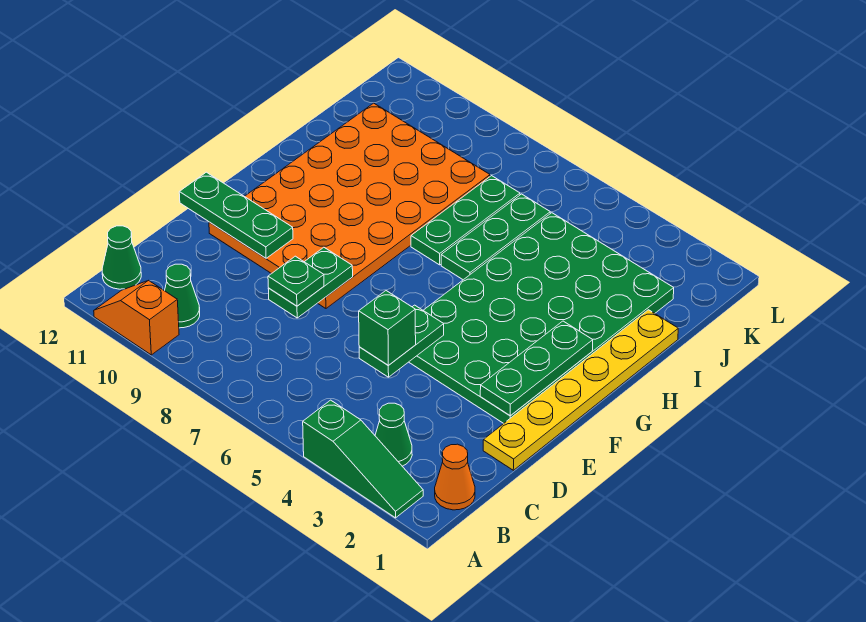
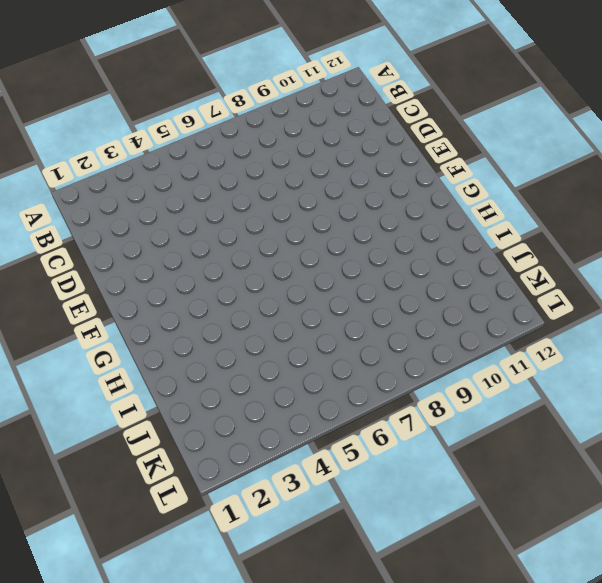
none -> green slope A2:A4 level 1 top 4
none -> orange slope A10:A11 level 1 top 10
none -> orange cone B1 level 1

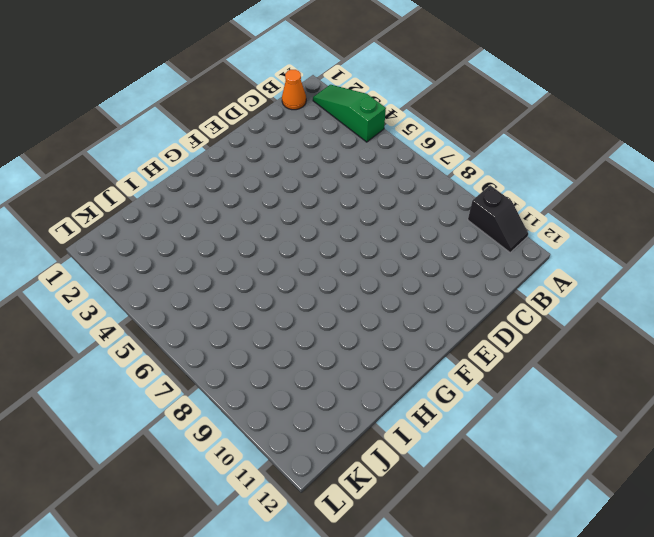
black slope A10:A11 level 1 top 10 -> orange slope A10:A11 level 1 top 10
none -> green cone B3 level 1
none -> green cone B10 level 1
none -> green cone B12 level 1

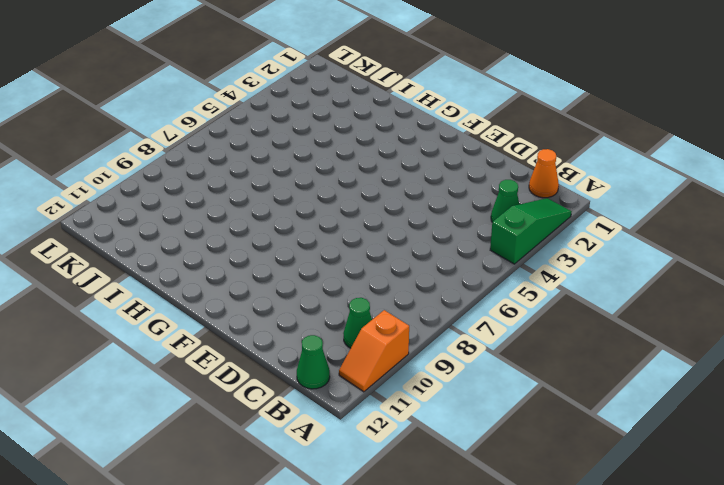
none -> yellow plate D1:I1 level 1
none -> green plate E2:J5 level 1
none -> orange plate E8:J11 level 1

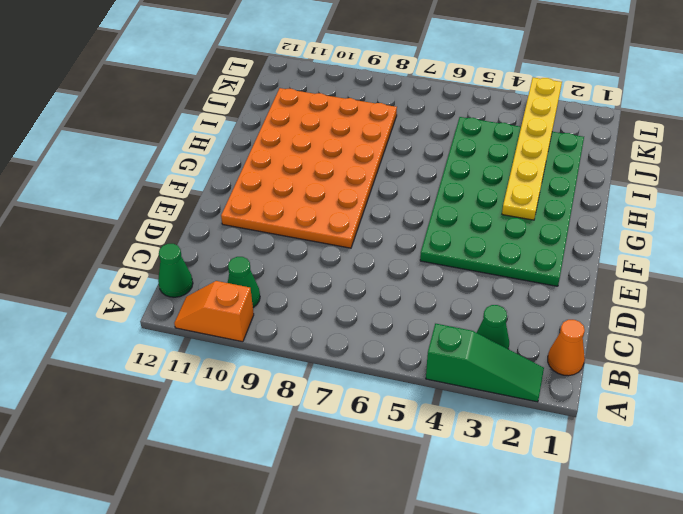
yellow plate G3:L3 level 2 -> yellow plate D1:I1 level 1
none -> green plate H6:J6 level 1
none -> green plate H7:J7 level 1
none -> green plate D5:E5 level 2

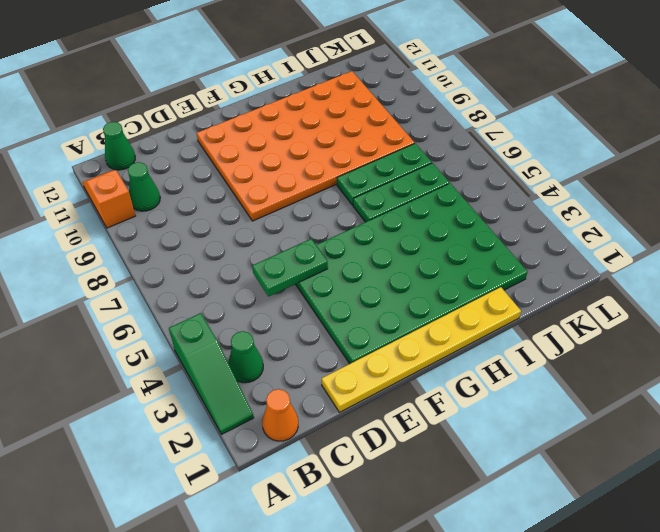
none -> green plate D8:E8 level 2
none -> green plate E2:G2 level 2
none -> green plate E10:E12 level 2

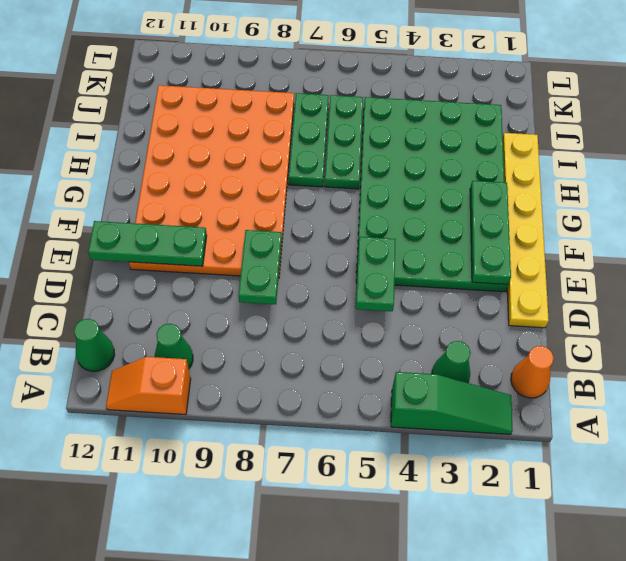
none -> green brick D5 level 3
none -> green plate D8 level 3

